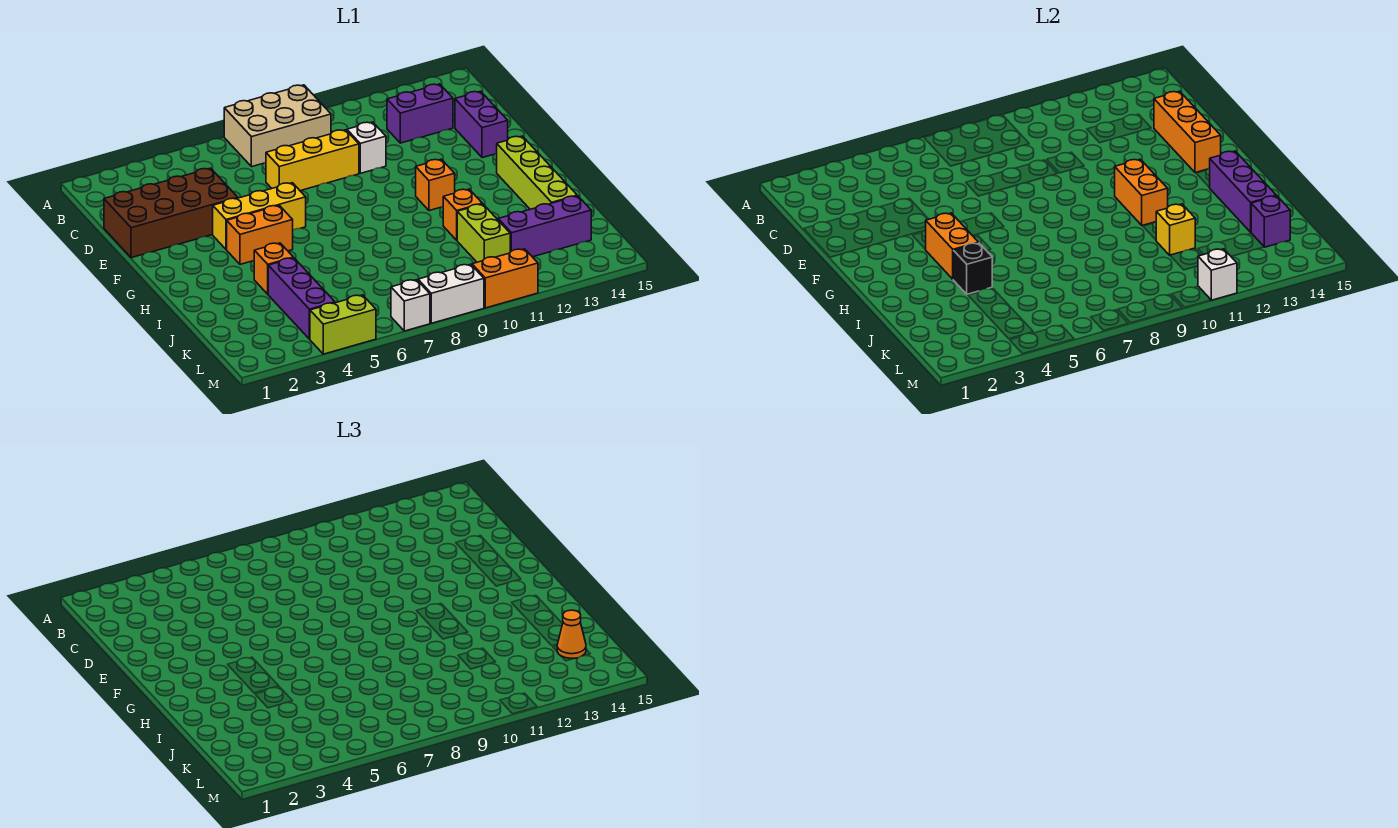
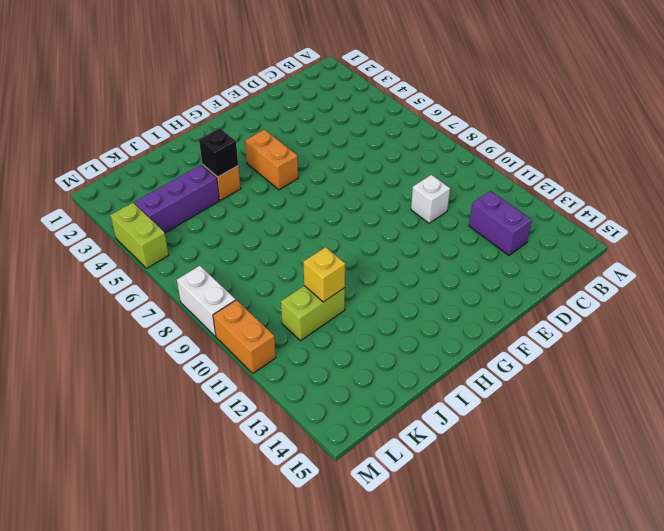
none -> tan brick A7:B9 level 1
none -> brown brick D1:E4 level 1
none -> yellow brick D7:D9 level 1

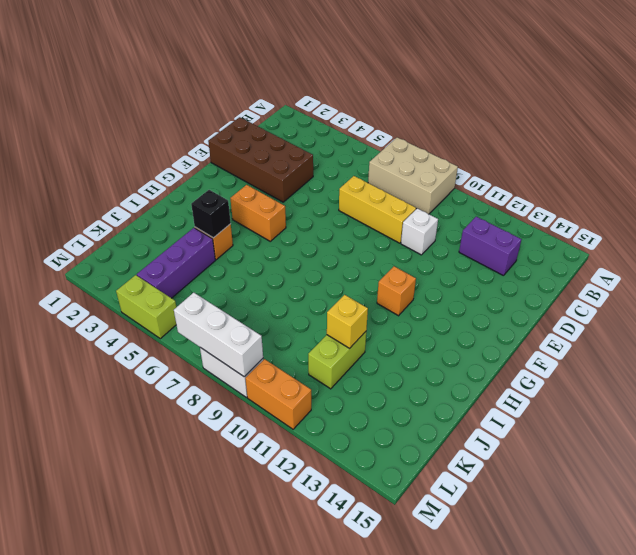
white brick M7:M9 level 2 -> none
none -> purple brick D14:E14 level 1
none -> yellow brick F4:F6 level 1
none -> lime brick G14:J14 level 1

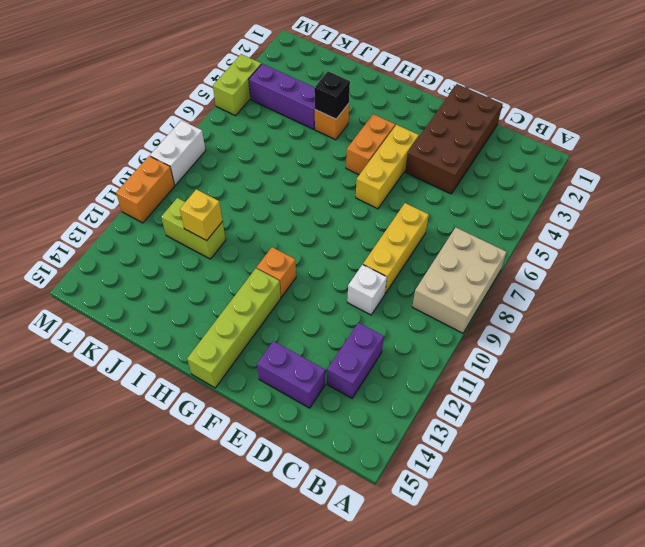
lime brick G12:G15 level 1 -> lime brick G14:J14 level 1
none -> orange brick I11 level 1
none -> purple brick K12:K14 level 1
none -> white brick M7 level 1

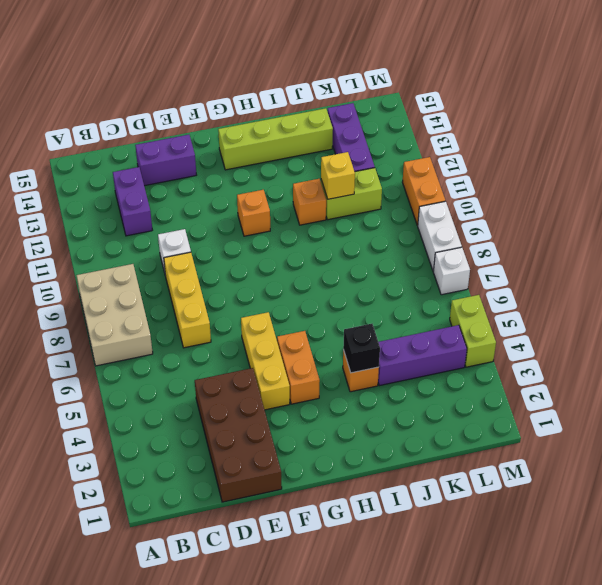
none -> orange brick D14:F14 level 2
none -> orange brick G4:H4 level 2
none -> orange brick G11:H11 level 2

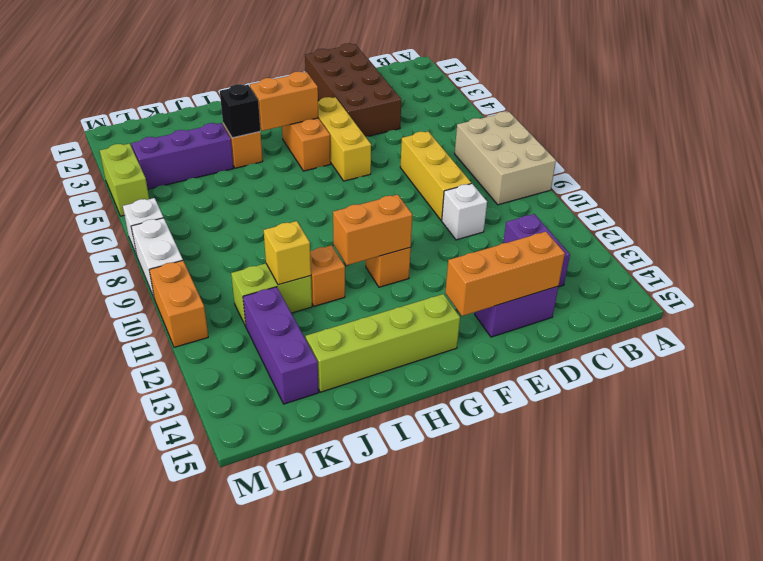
none -> purple brick H14:J14 level 2
none -> purple brick K14 level 2
none -> white brick M11 level 2

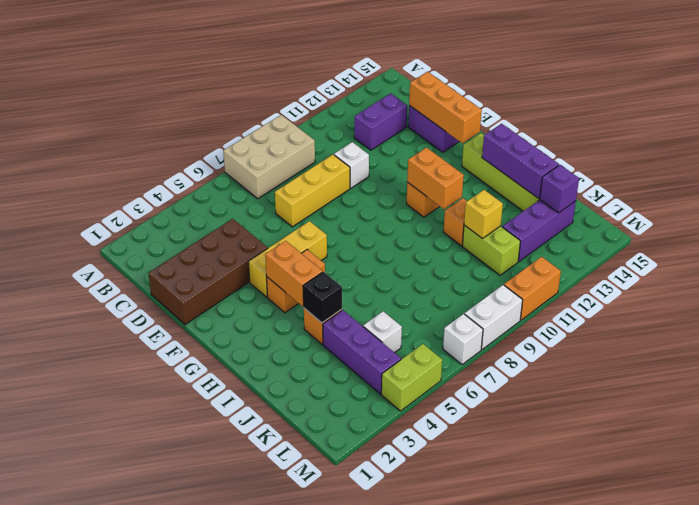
white brick K5 level 1 -> white brick M11 level 2
none -> orange cone K14 level 3

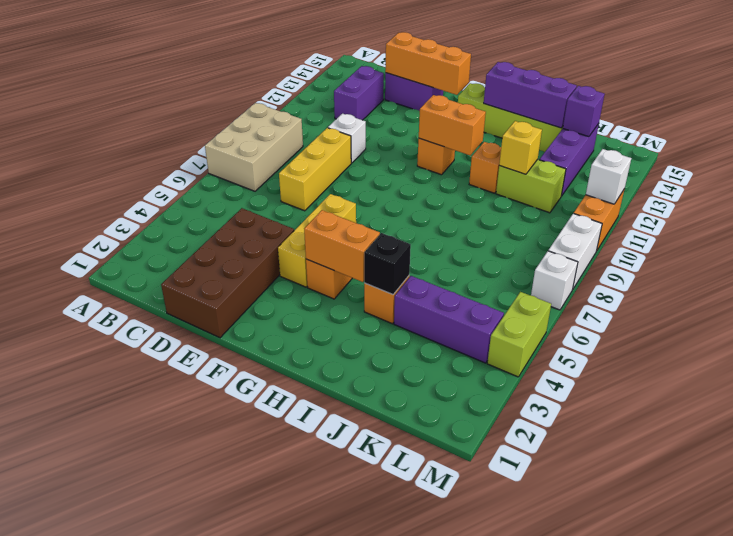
none -> orange cone K14 level 3

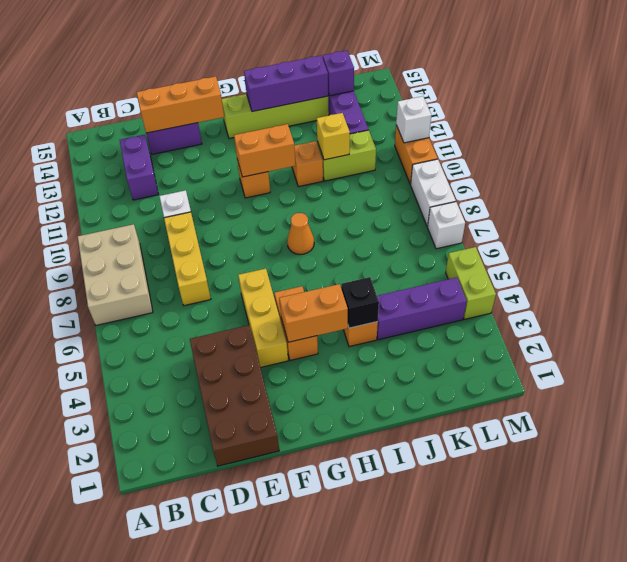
orange cone H8 level 1 -> orange cone K14 level 3

